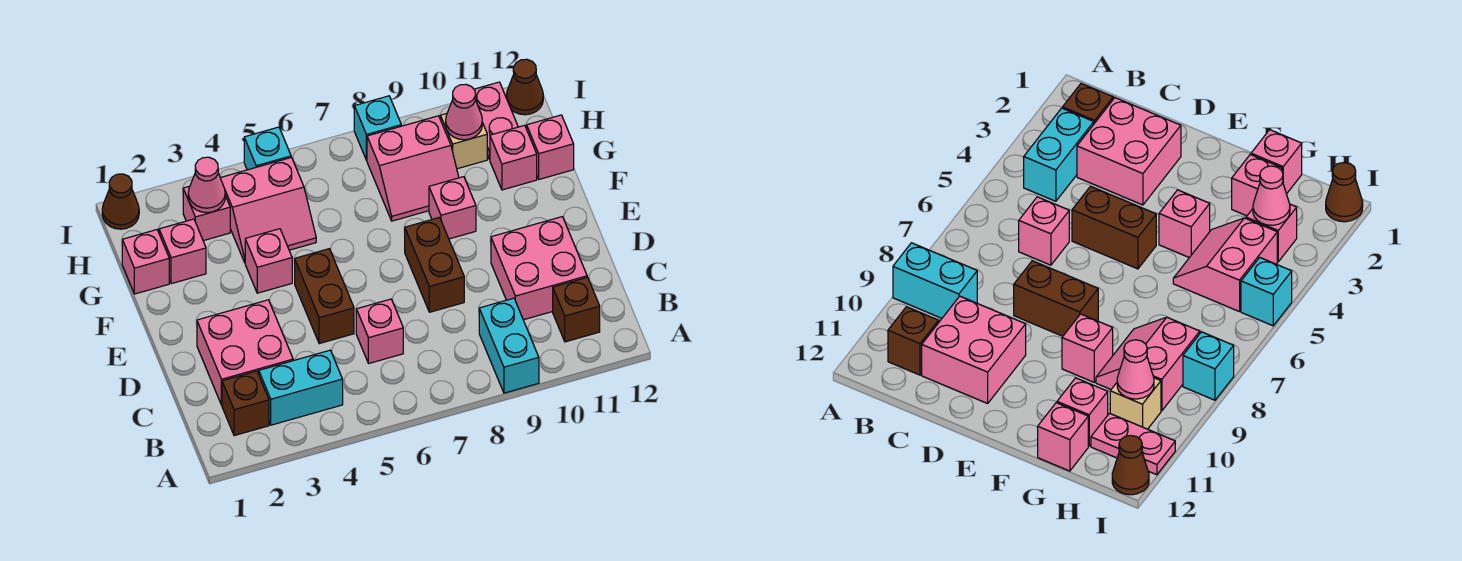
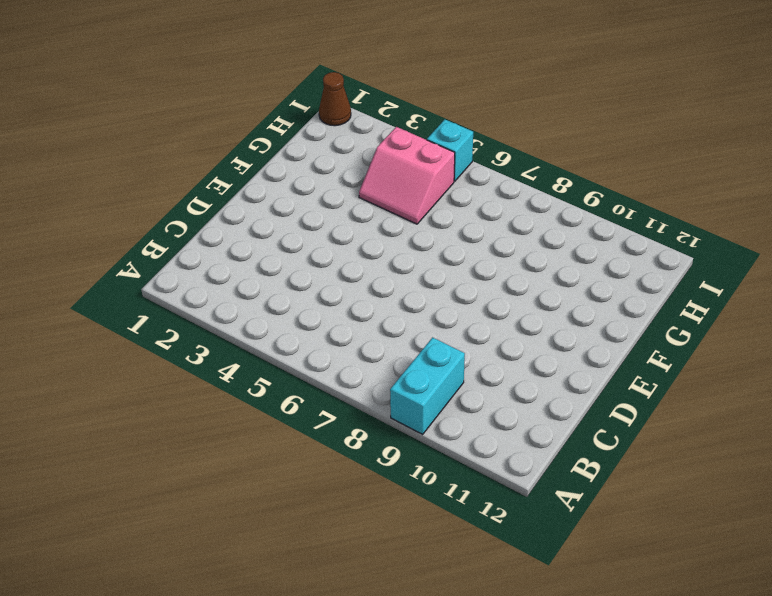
none -> brown brick B2 level 1
none -> cyan brick B3:B4 level 1
none -> brown brick B11 level 1

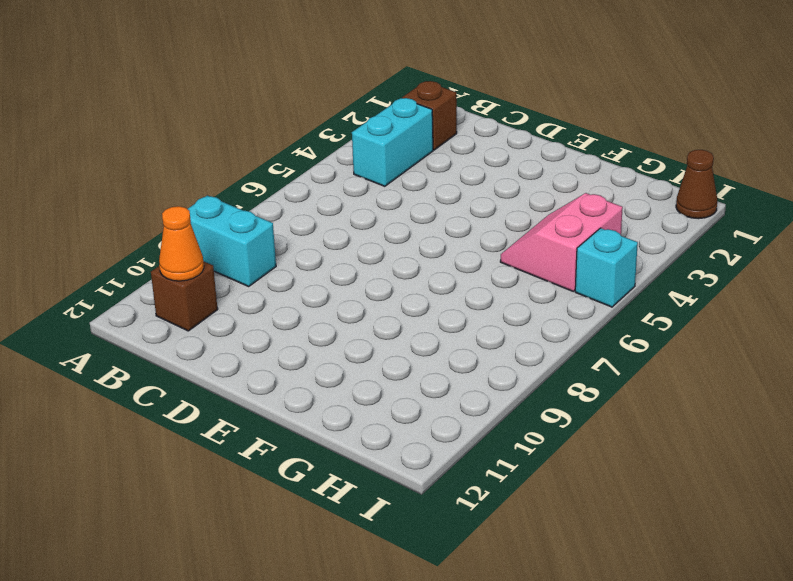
orange cone B11 level 2 -> none
none -> pink brick C2:D3 level 1
none -> pink brick C6 level 1
none -> pink brick C10:D11 level 1

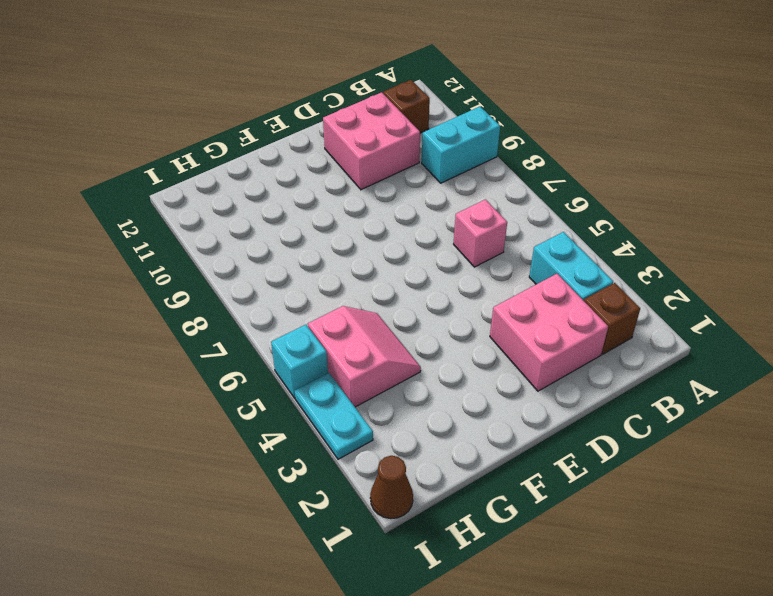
cyan plate I3:I4 level 1 -> none
none -> brown brick D5:E5 level 1
none -> brown brick D8:E8 level 1
none -> pink brick F4 level 1

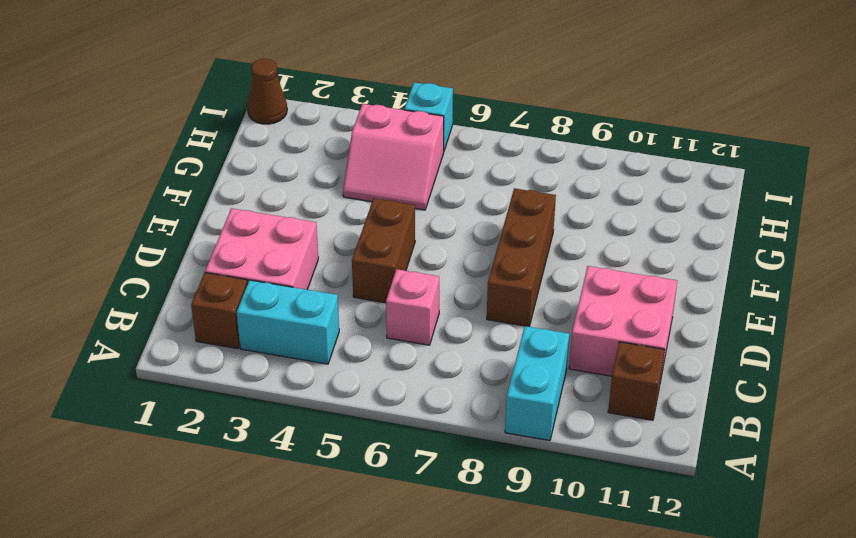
brown brick D8:F8 level 1 -> brown brick D8:E8 level 1
none -> pink brick F4 level 1
none -> pink brick F9 level 1
none -> pink brick G1 level 1

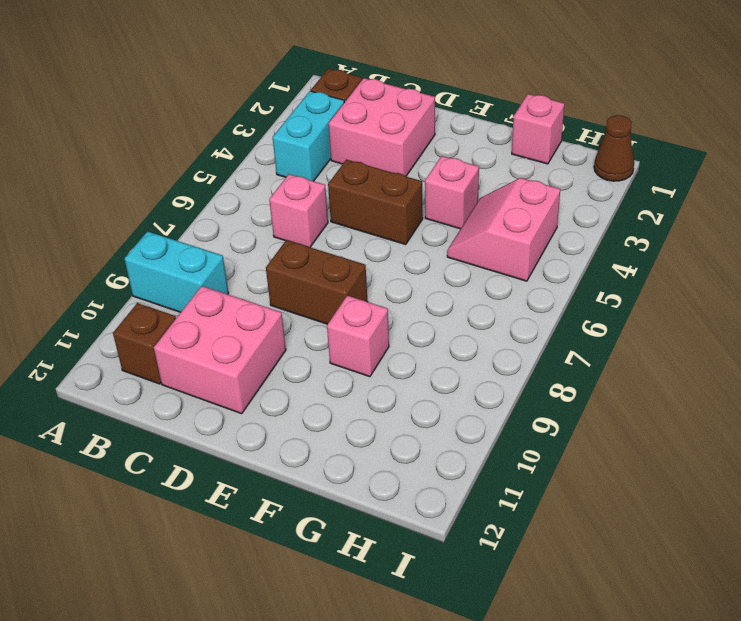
none -> pink brick G2 level 1
none -> pink slope G8:H9 level 1 top H
none -> pink brick G11 level 1

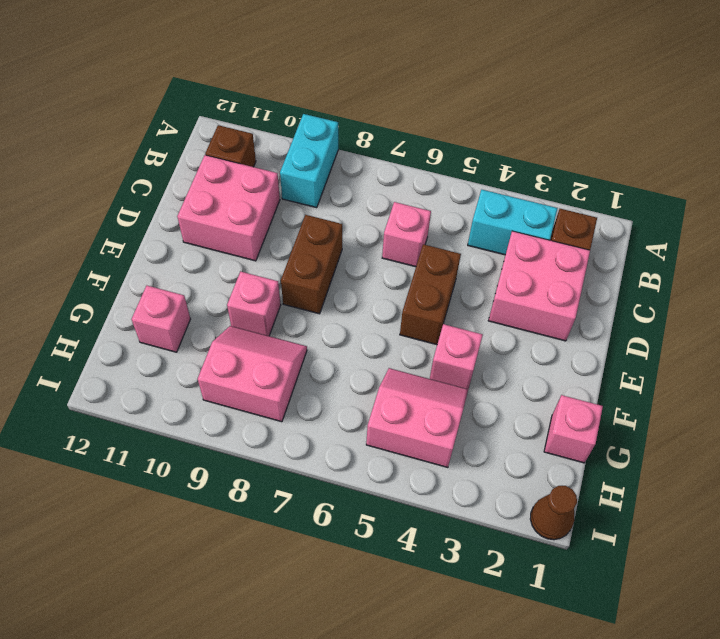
none -> pink brick G2 level 1
none -> pink brick G12 level 1
none -> pink brick H3 level 1

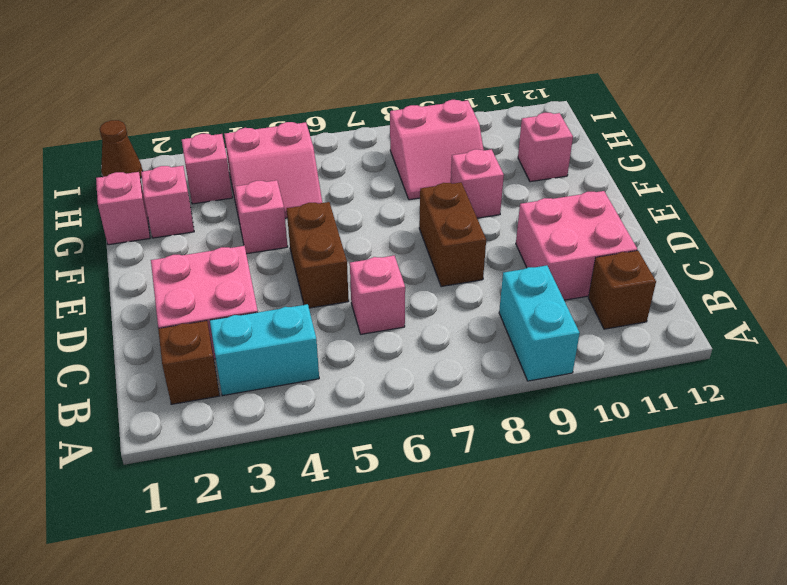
none -> pink brick G12 level 1
none -> tan brick H10 level 1
none -> pink plate H11:I11 level 1

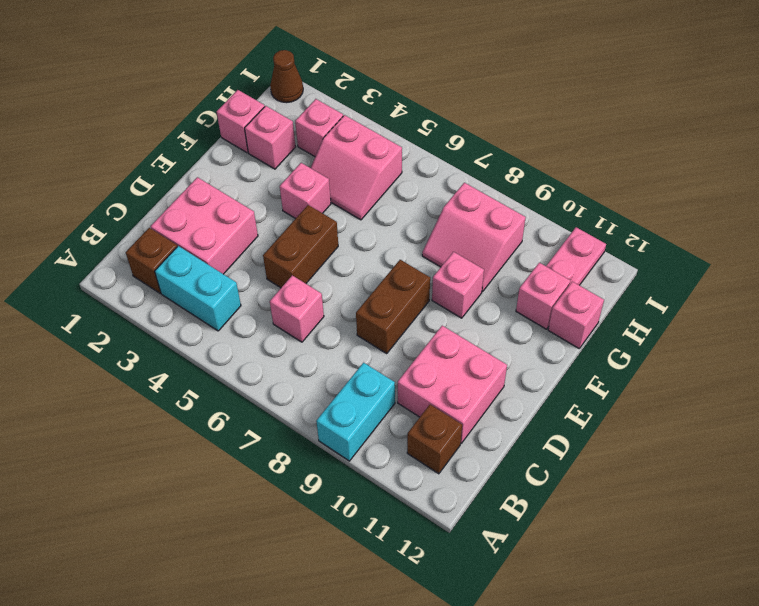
none -> tan brick H10 level 1
none -> cyan brick I5 level 1
none -> cyan brick I8 level 1

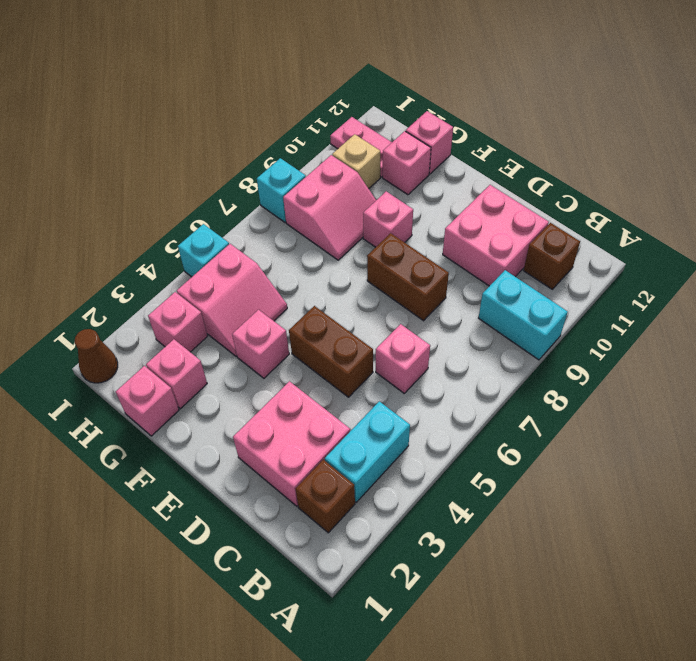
none -> brown cone I12 level 1
none -> pink cone H3 level 2
none -> pink cone H10 level 2

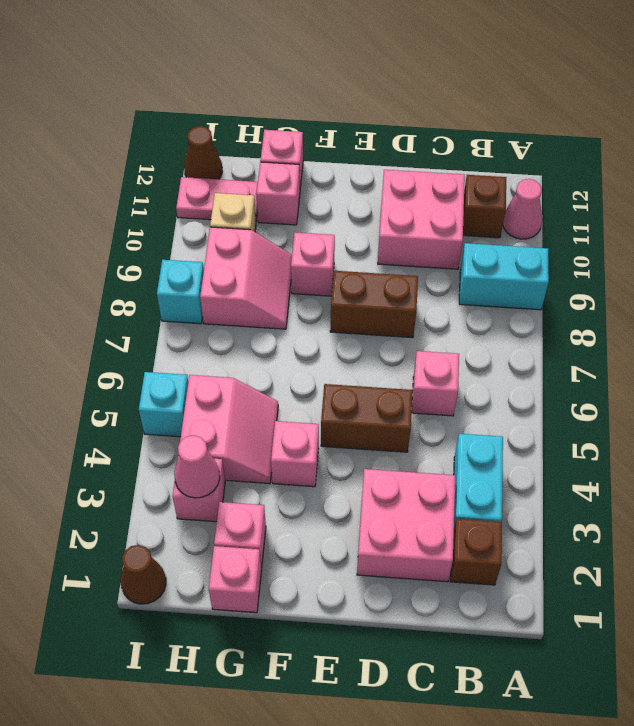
pink cone A11 level 1 -> pink cone H10 level 2

